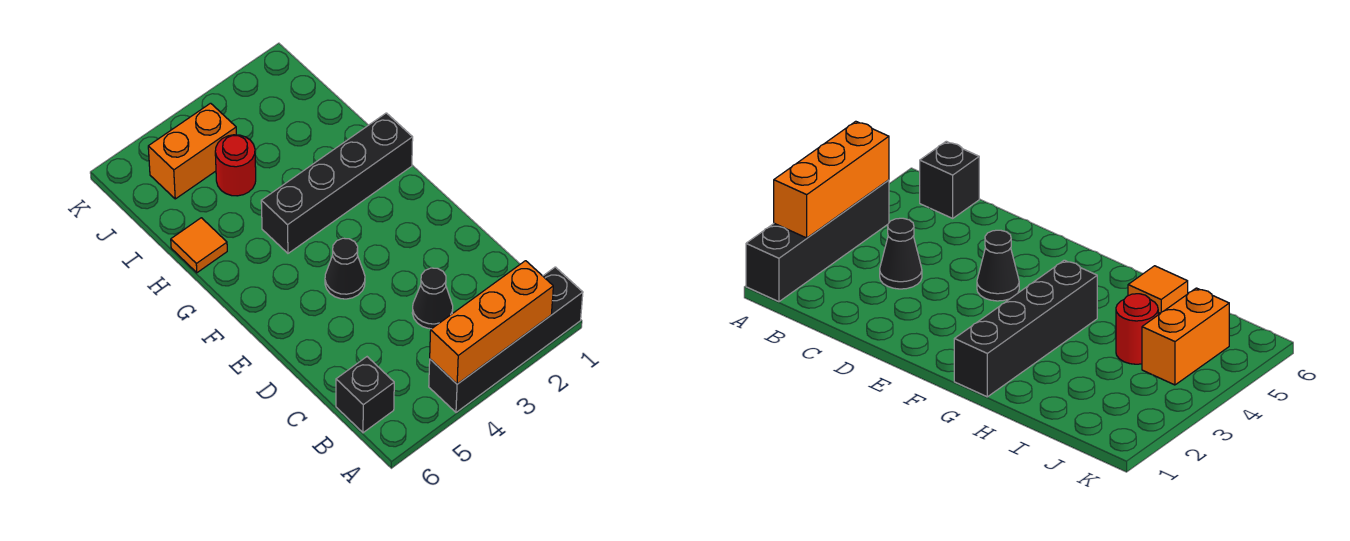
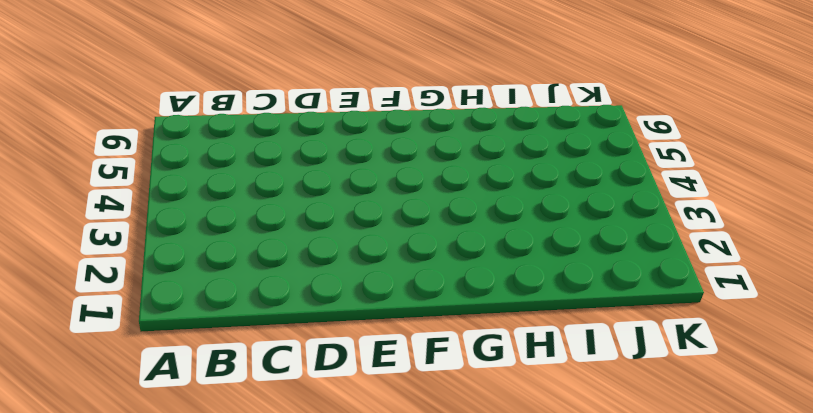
none -> black brick A1:A4 level 1
none -> black brick B6 level 1

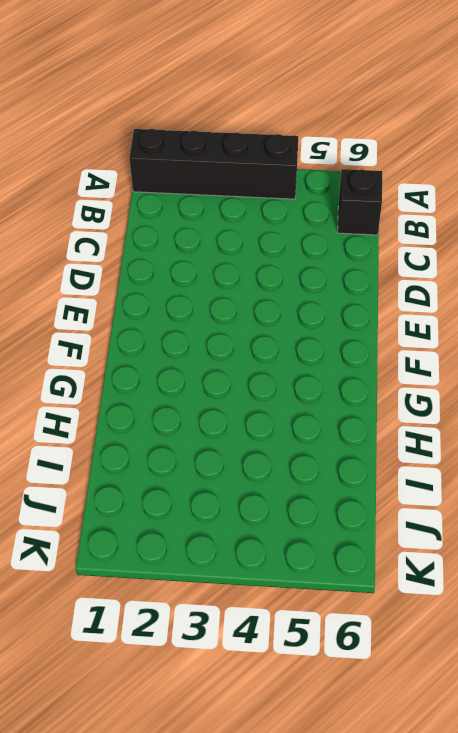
none -> black cone C3 level 1
none -> black cone E4 level 1

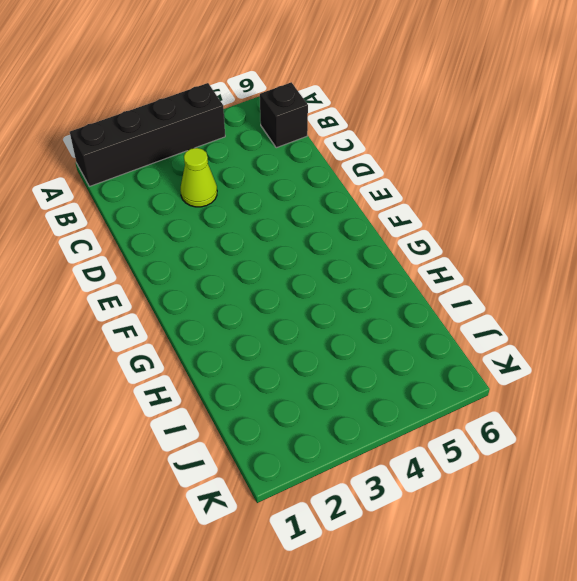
lime cone C3 level 1 -> black cone C3 level 1
none -> black cone E4 level 1
none -> black brick G1:G4 level 1

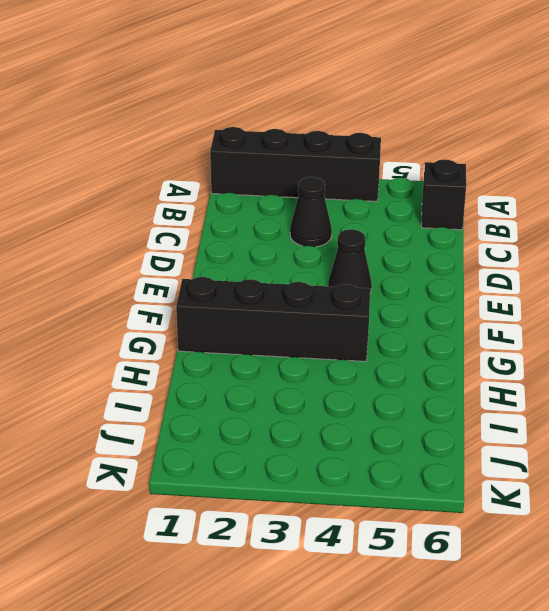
none -> orange tile H6 level 1
none -> red round brick I4 level 1

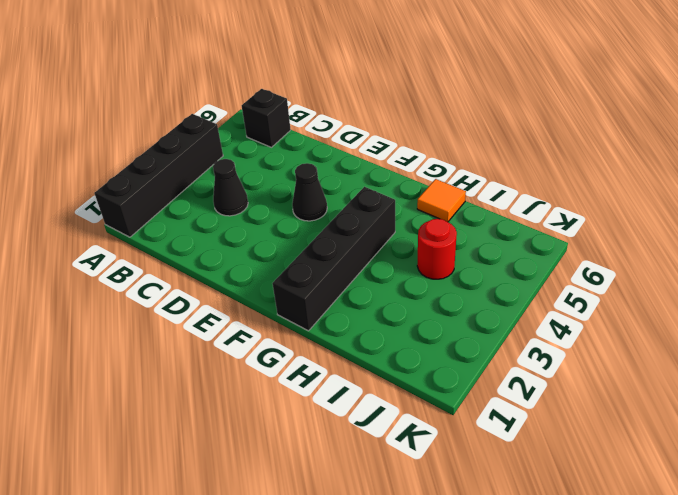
none -> orange brick J4:J5 level 1
none -> orange brick A2:A4 level 2

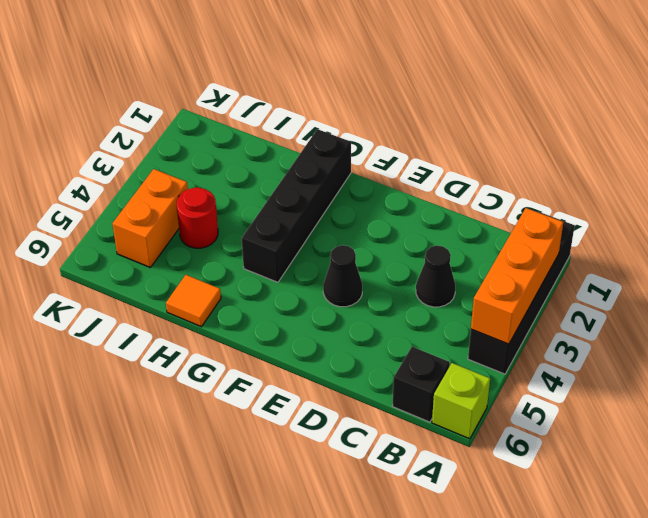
lime brick A6 level 1 -> none

